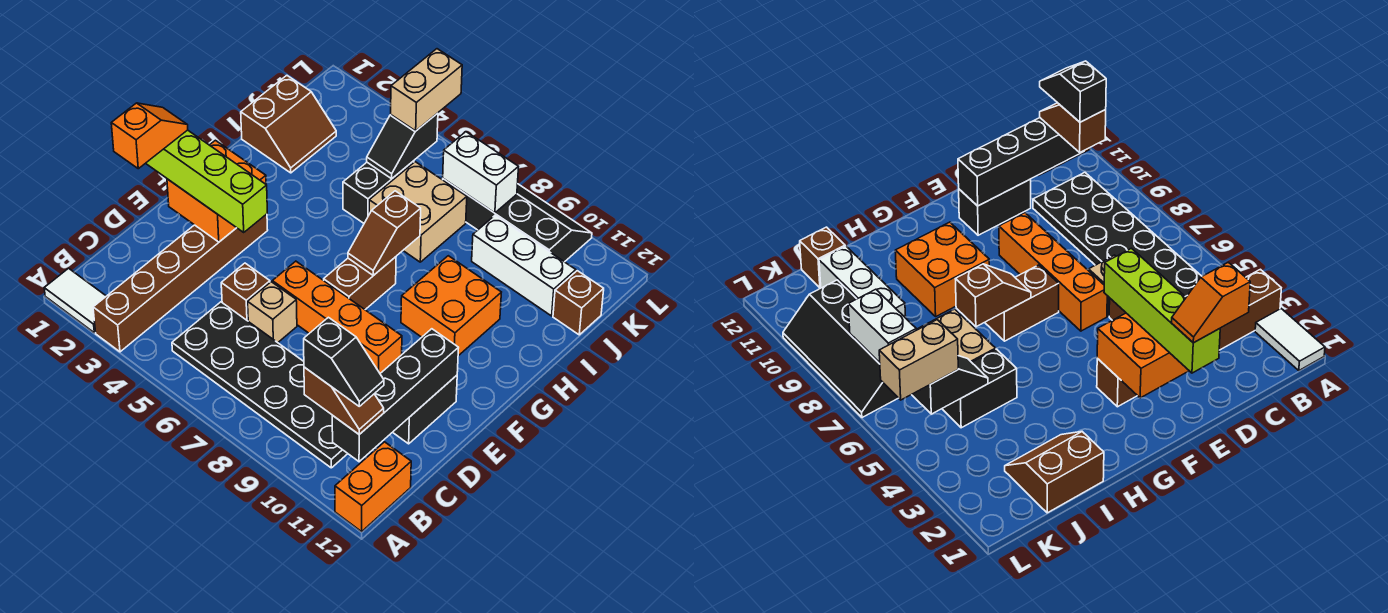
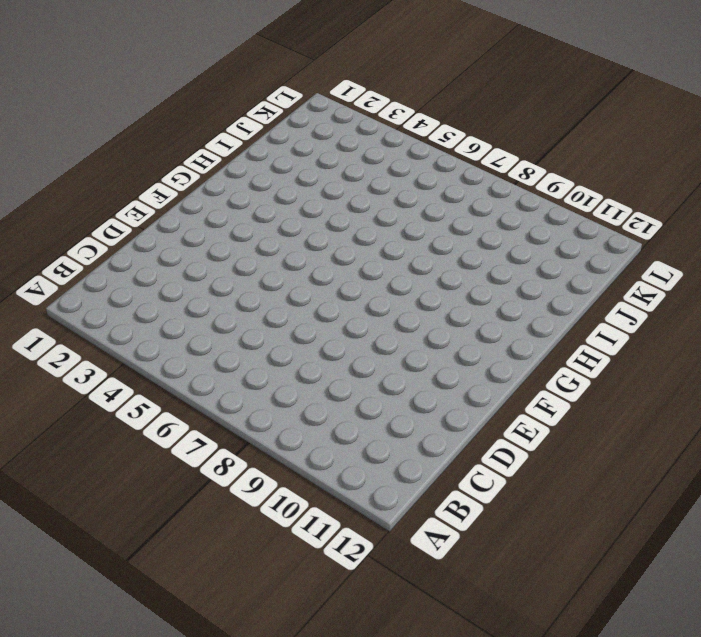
none -> white tile A1:A2 level 1
none -> brown brick A3:F3 level 1
none -> orange brick A12:B12 level 1

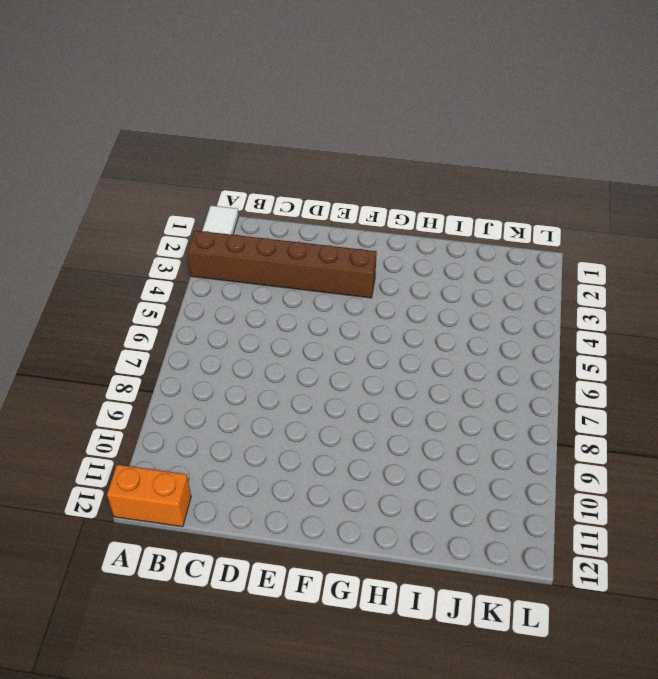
none -> black plate B5:C10 level 1
none -> brown brick D5 level 1
none -> tan brick D6 level 1

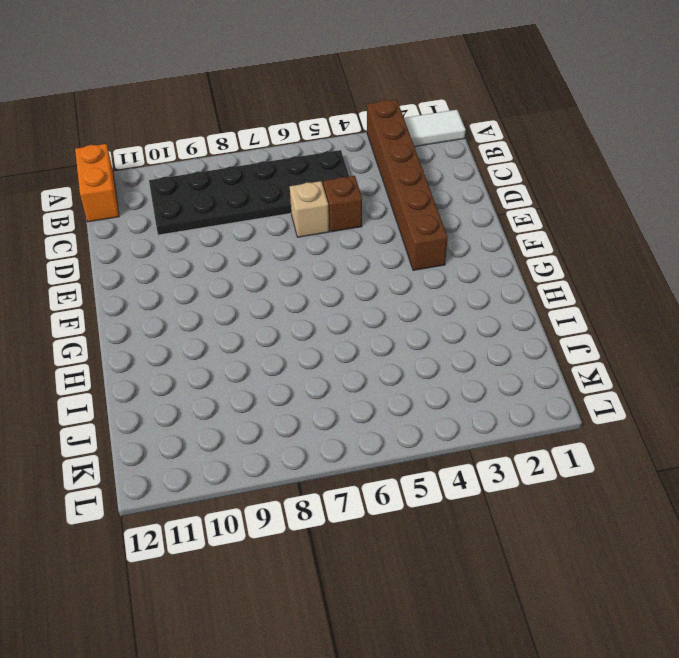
none -> black brick D11:E11 level 1
none -> orange brick E6:E9 level 1
none -> brown brick F7:G7 level 1

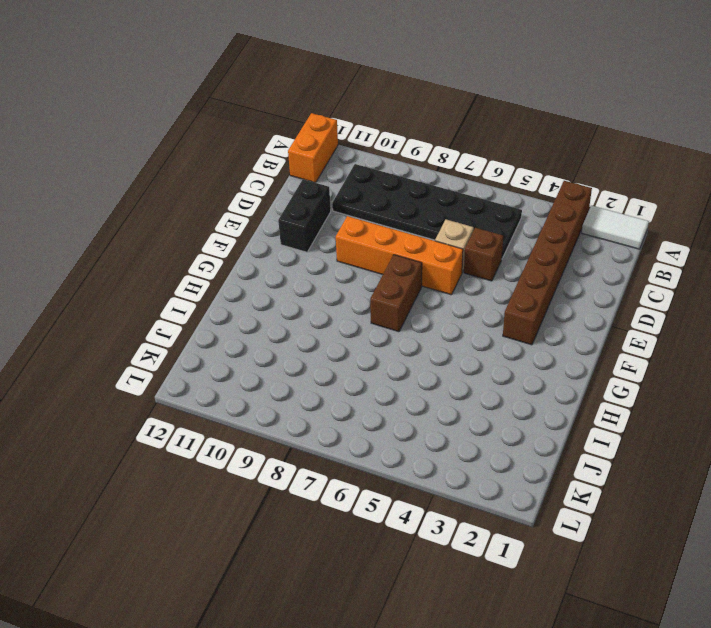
none -> orange brick G9:H10 level 1
none -> brown slope I1:J2 level 1 top 1
none -> black brick I5:J5 level 1

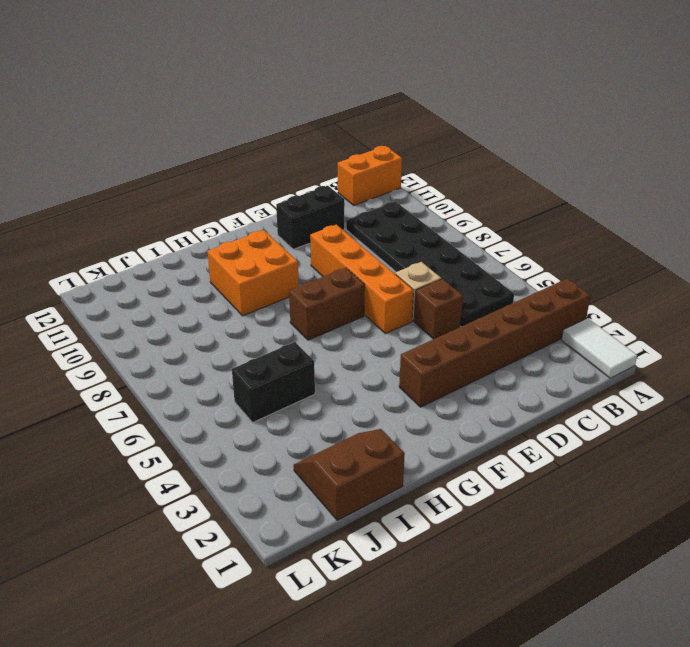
none -> tan brick I6:J7 level 1
none -> white brick J9:J11 level 1
none -> brown brick J12 level 1

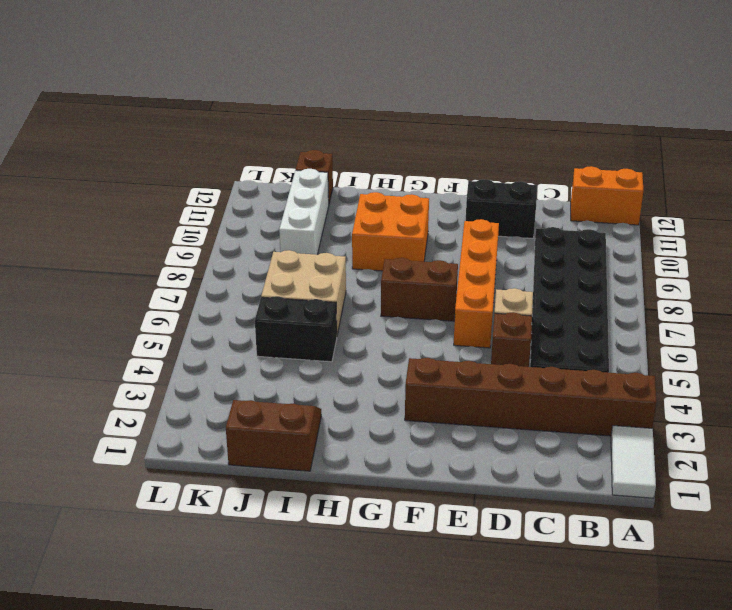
none -> black slope K7:L10 level 1 top K
none -> black brick B11:E11 level 2
none -> orange brick E2:F3 level 2

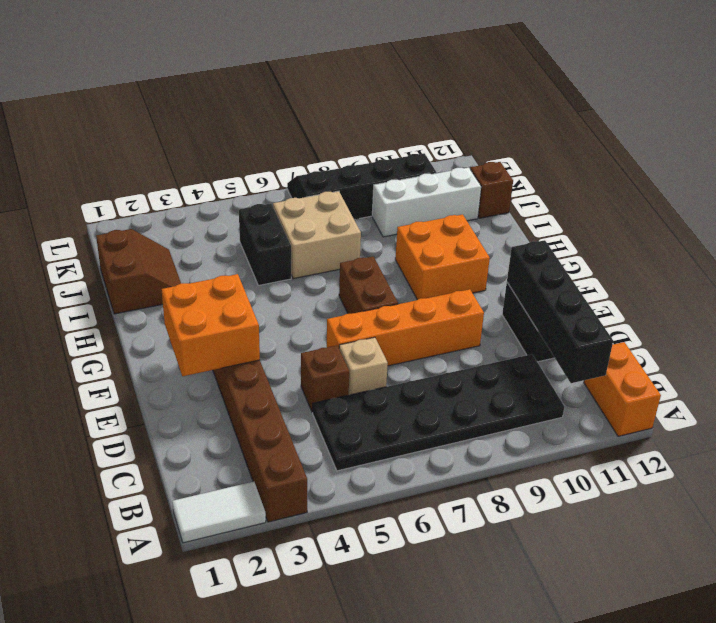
none -> brown slope G7:H7 level 2 top H
none -> black slope J5:K5 level 2 top K
none -> white brick K7:K8 level 2

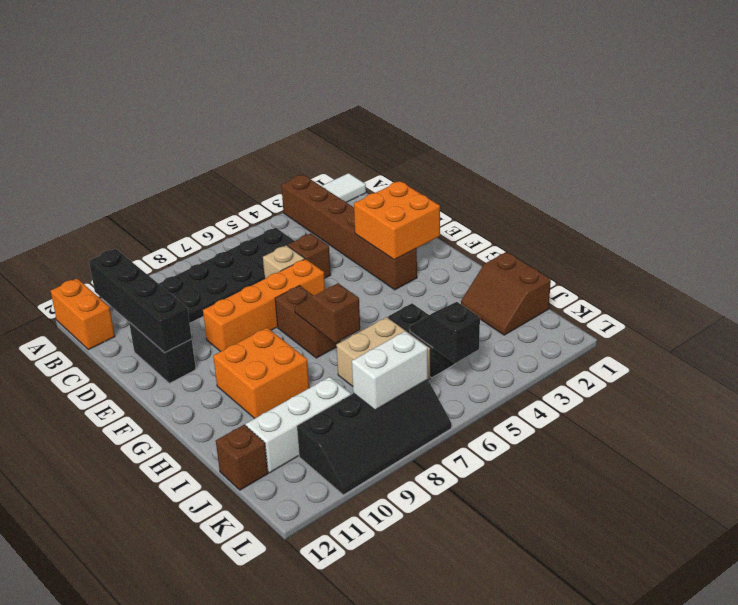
none -> brown slope B10:B11 level 3 top 10
none -> lime brick E1:E4 level 3
none -> tan brick K5:L5 level 3

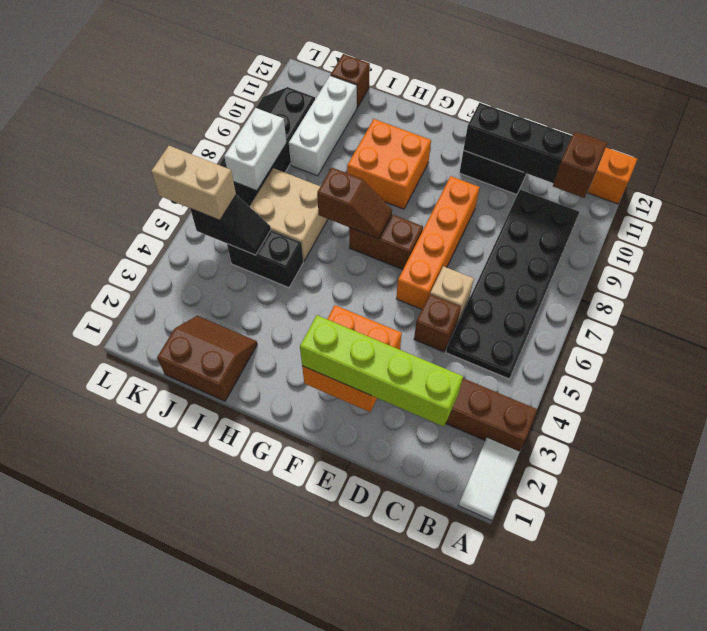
lime brick C2:F2 level 3 -> lime brick E1:E4 level 3
none -> black slope B10:B11 level 4 top 10
none -> orange slope D1:E1 level 4 top D

